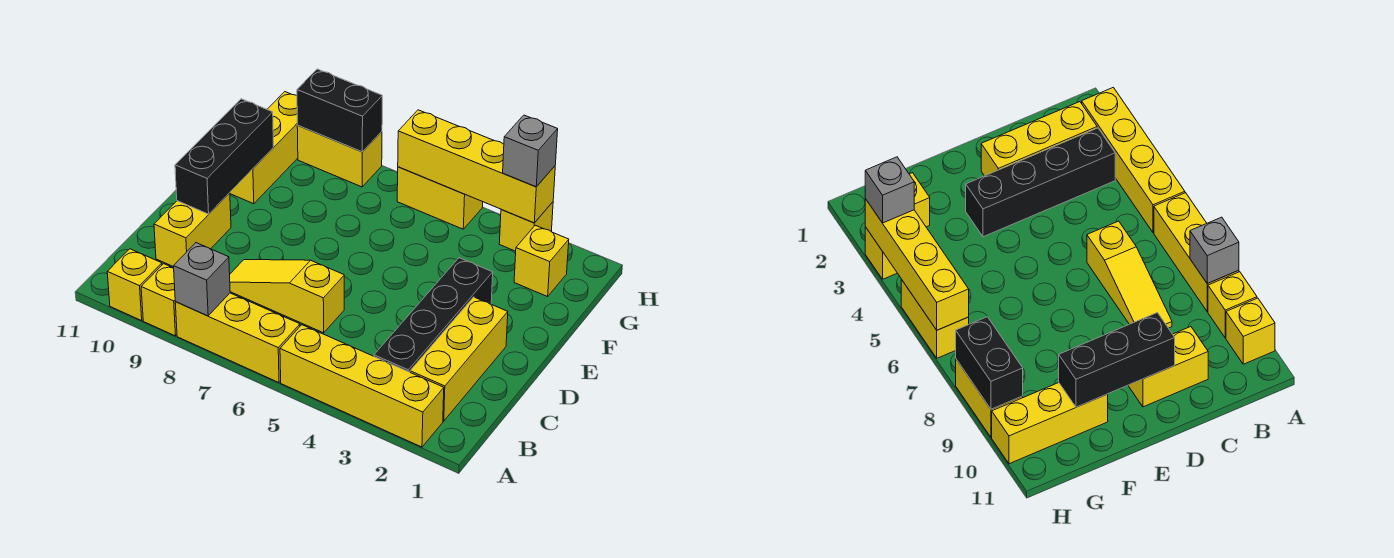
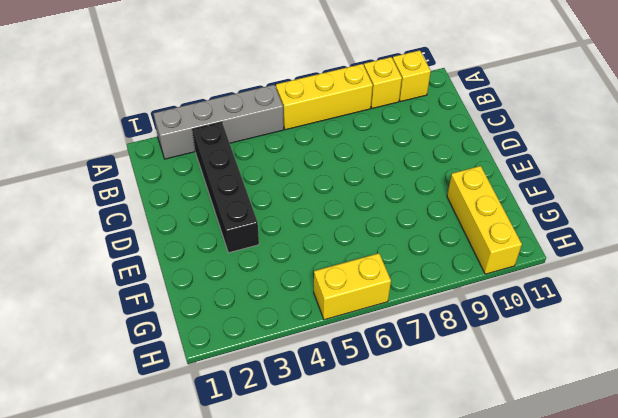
grey brick A2:A5 level 1 -> yellow brick A2:A5 level 1
none -> yellow brick B2:D2 level 1
none -> yellow slope C6:C8 level 1 top 6
none -> yellow brick C10:D10 level 1

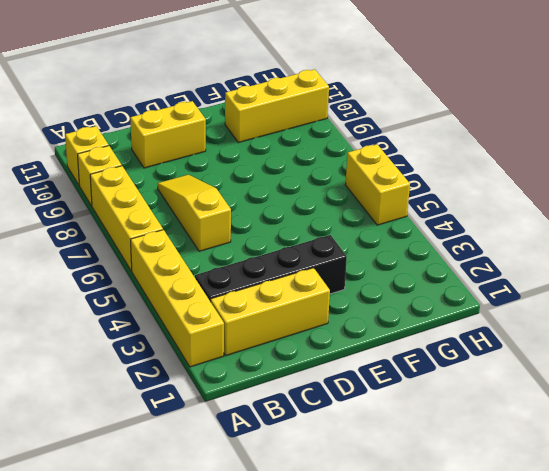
none -> yellow brick G2 level 1
none -> yellow brick H3 level 1
none -> yellow brick H8:H9 level 1

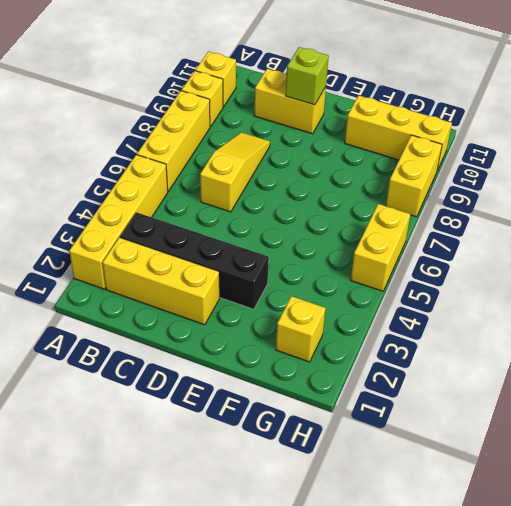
lime brick D10 level 2 -> black brick D10:F10 level 2
none -> yellow brick H3 level 1
none -> grey brick A8 level 2
none -> yellow brick H3:H6 level 2

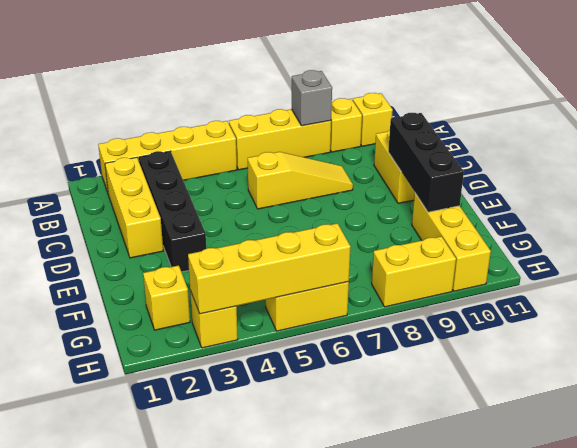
none -> black brick H8:H9 level 2
none -> grey brick H3 level 3

